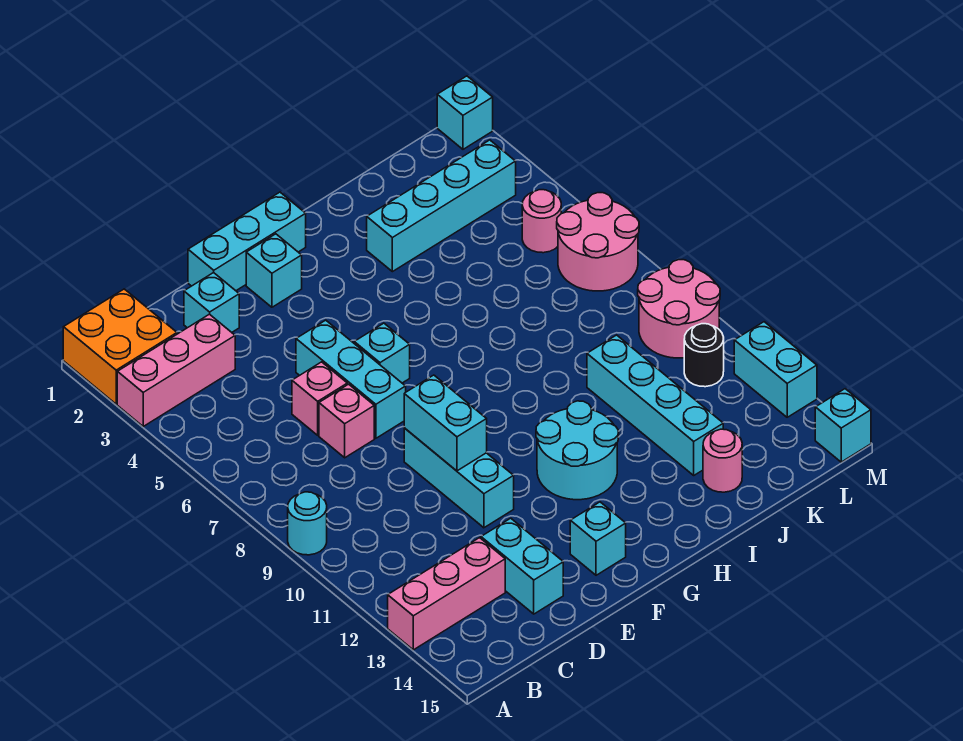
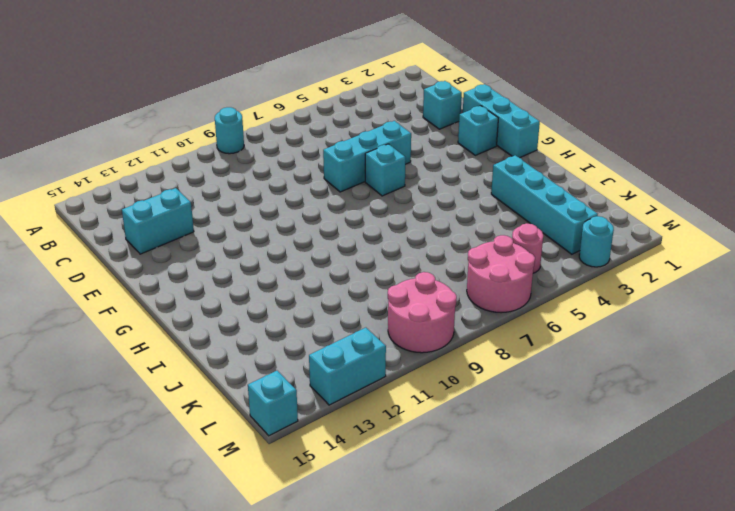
cyan round brick M3 level 1 -> none
none -> orange brick A1:B2 level 1
none -> pink brick A3:C3 level 1
none -> pink brick A13:C13 level 1

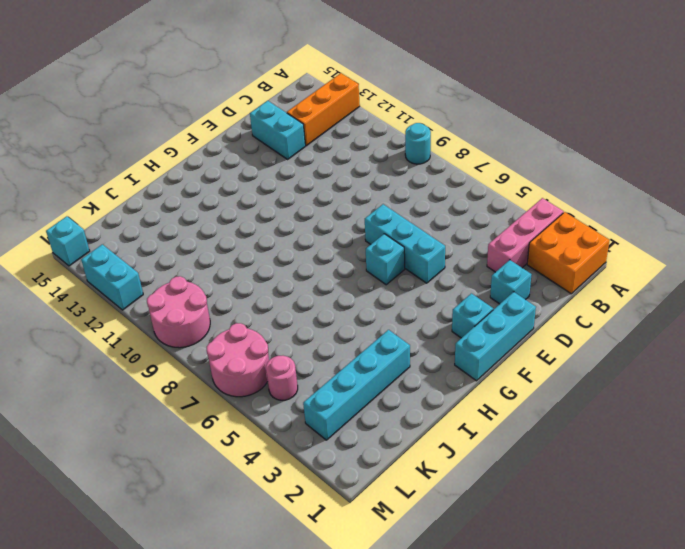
orange brick A13:C13 level 1 -> pink brick A13:C13 level 1
none -> pink brick D6 level 1
none -> pink brick D7 level 1
none -> cyan brick E9:E11 level 1

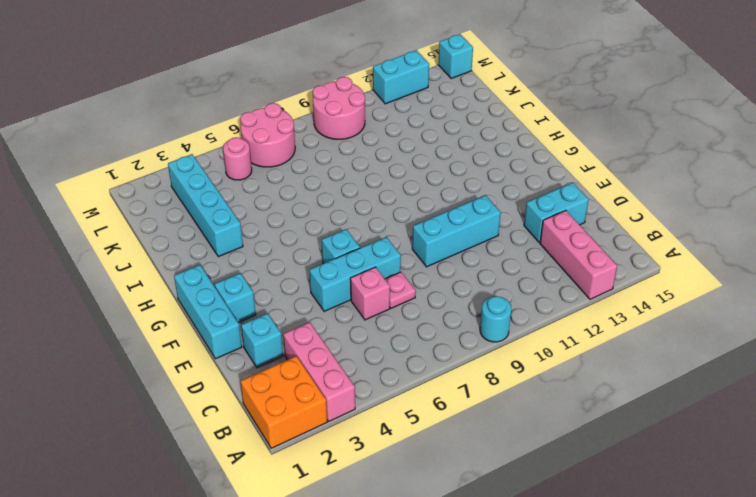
pink plate D7 level 1 -> pink brick D7 level 1
none -> cyan brick F14 level 1
none -> cyan round brick G11:H12 level 1
none -> cyan brick J10:J13 level 1

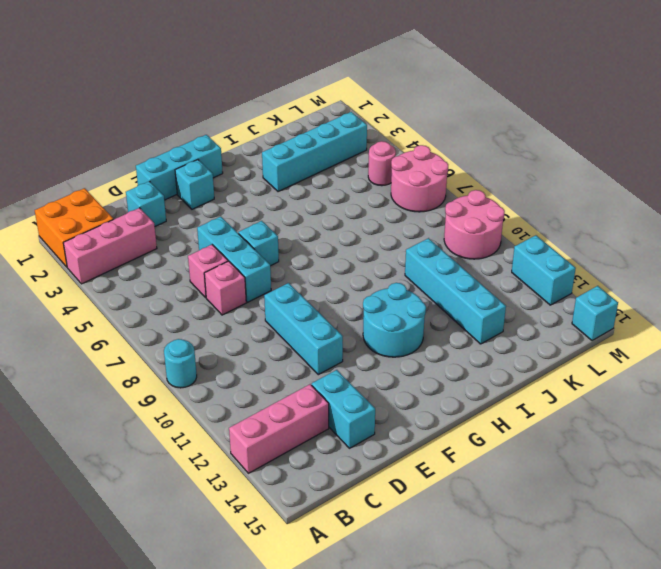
none -> cyan brick F14 level 1
none -> pink round brick J14 level 1
none -> black round brick L11 level 1

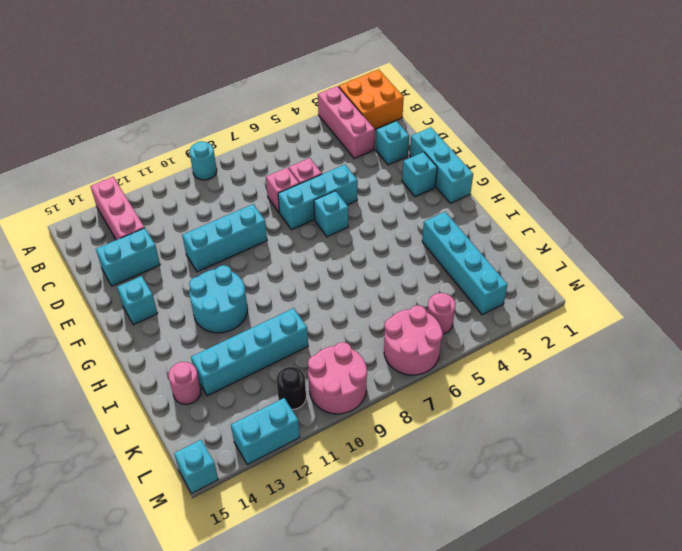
none -> cyan brick M1 level 1
none -> cyan brick E9:E10 level 2

